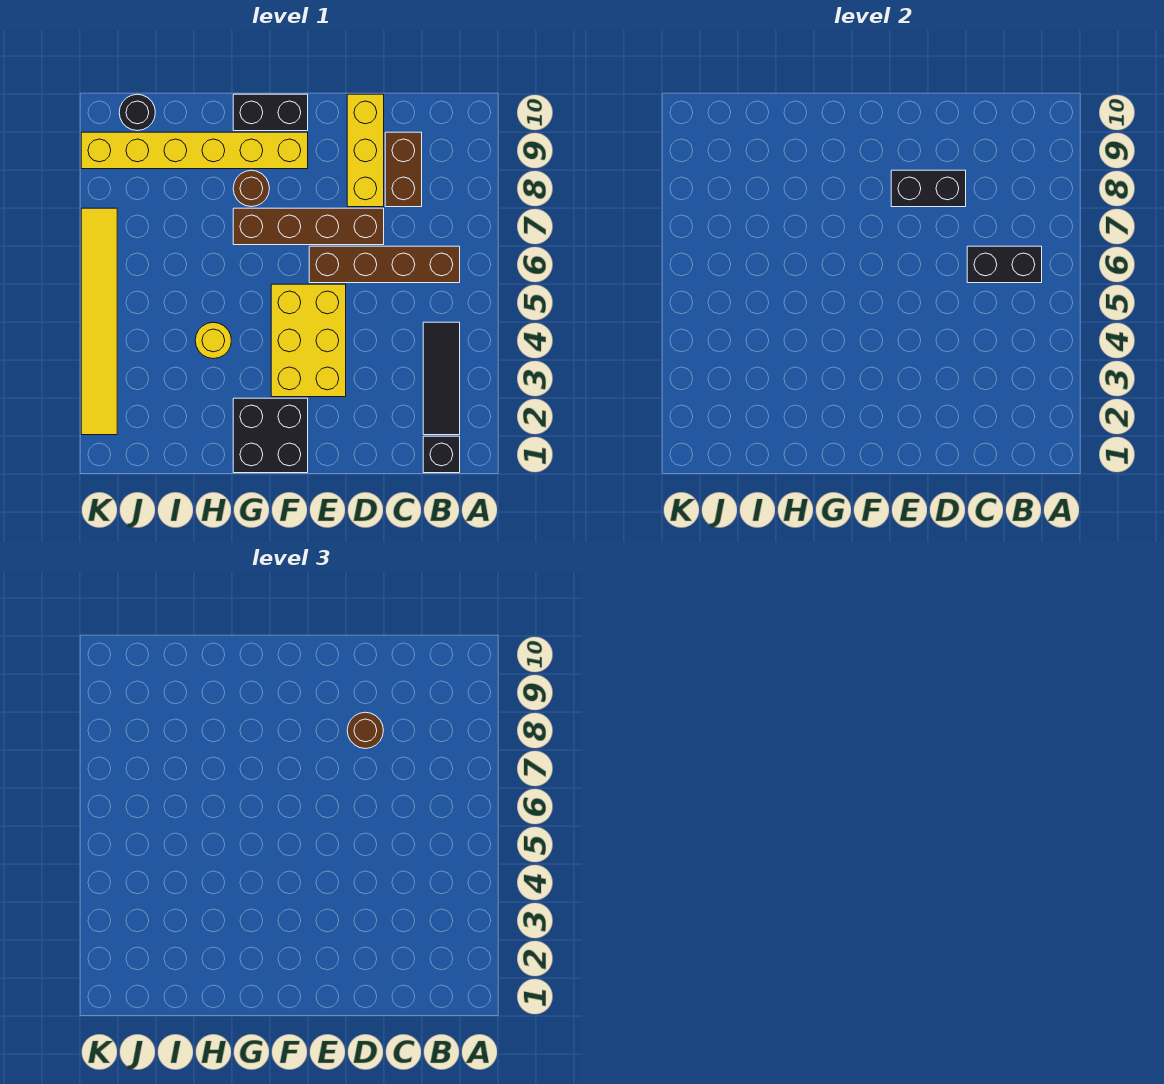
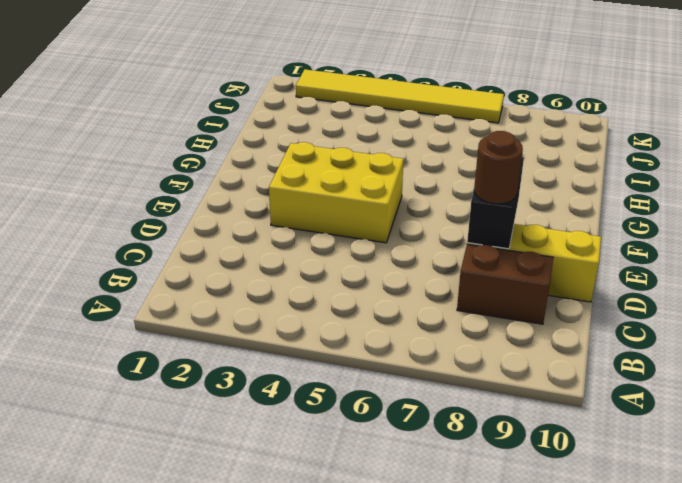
none -> black brick B1 level 1
none -> black tile B2:B4 level 1
none -> brown brick B6:E6 level 1

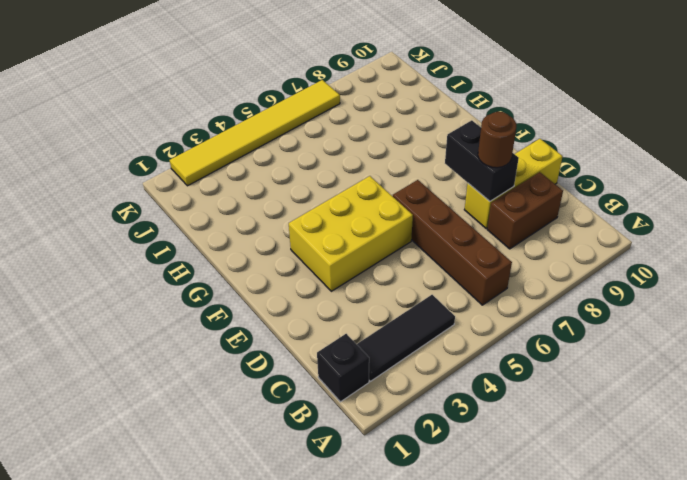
none -> brown brick D7:G7 level 1
none -> black brick F1:G2 level 1
none -> yellow brick F9:K9 level 1

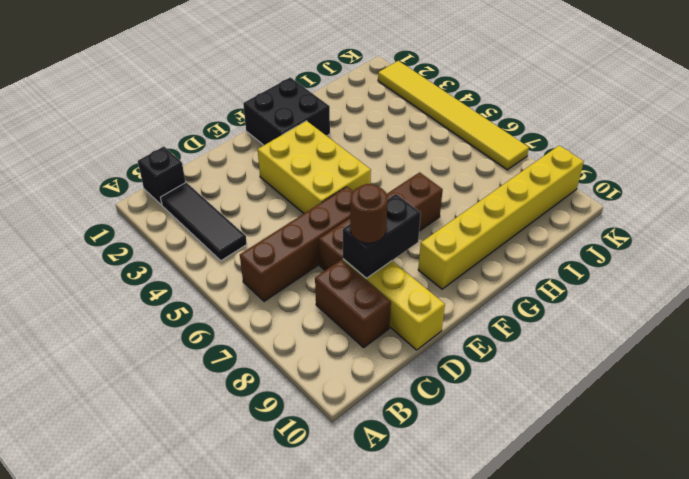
none -> black brick F10:G10 level 1
none -> brown round brick G8 level 1
none -> yellow round brick H4 level 1

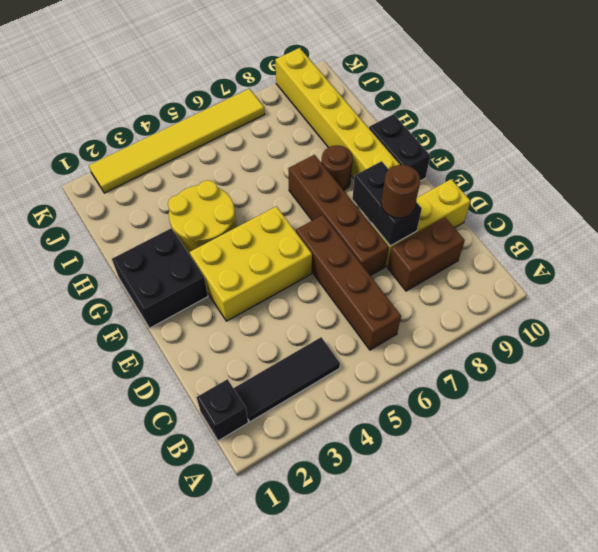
yellow round brick G3:H4 level 1 -> yellow round brick H4 level 1
none -> black round brick J10 level 1
none -> black brick B6:C6 level 2

